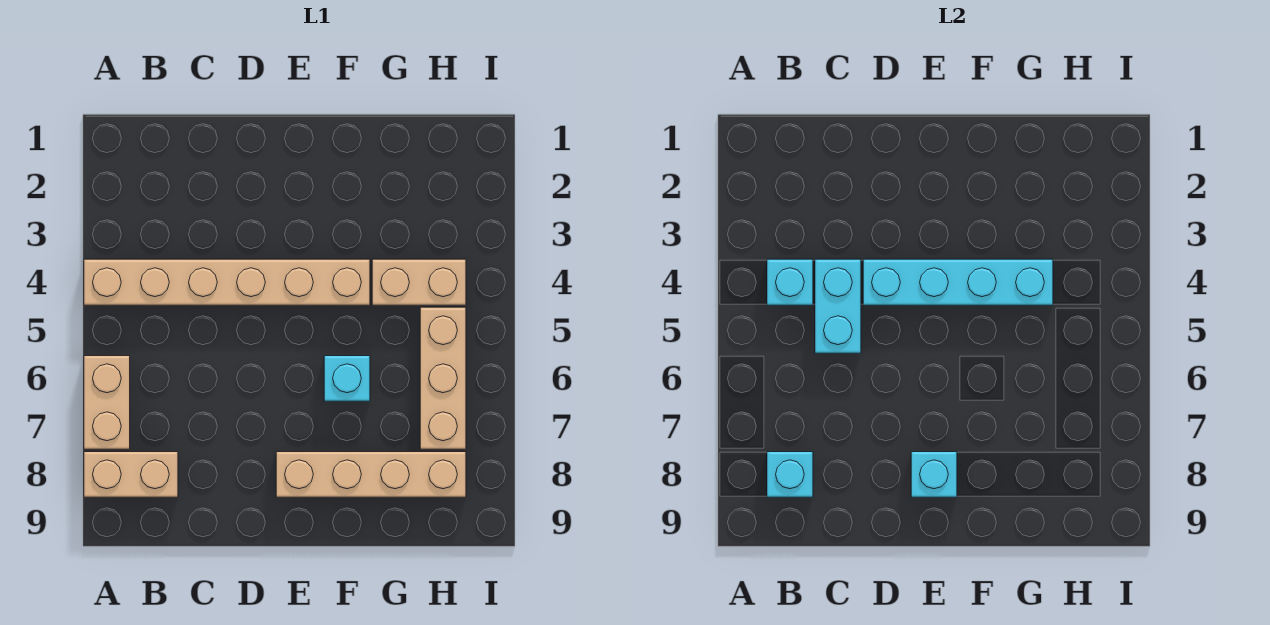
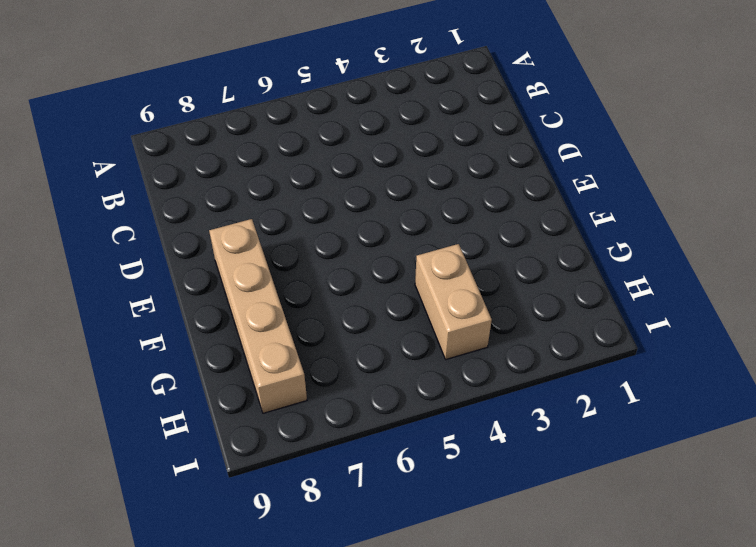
none -> tan brick A4:F4 level 1
none -> tan brick A6:A7 level 1
none -> tan brick A8:B8 level 1

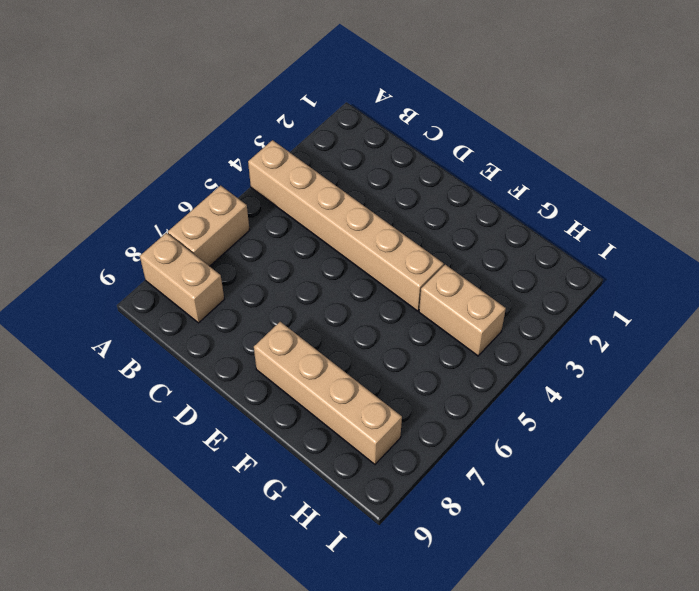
none -> cyan brick F6 level 1
none -> tan brick H5:H7 level 1
none -> cyan brick B4 level 2

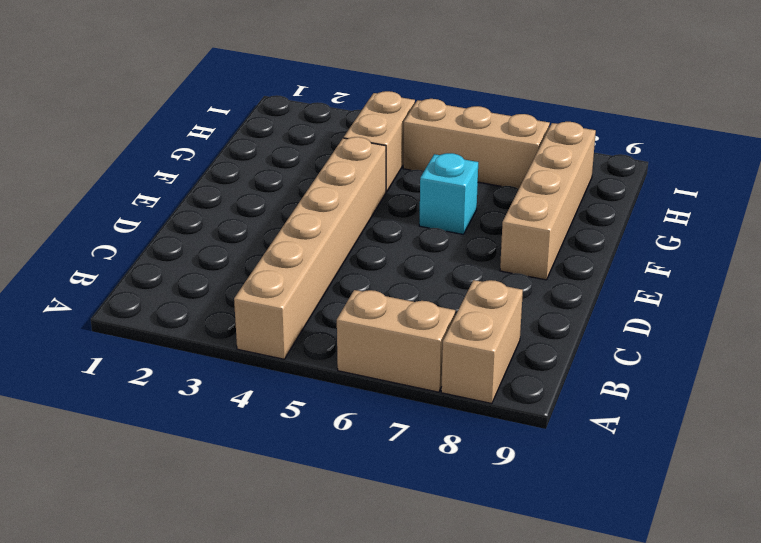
none -> cyan brick B4 level 2
none -> cyan brick B8 level 2
none -> cyan brick C4:C5 level 2

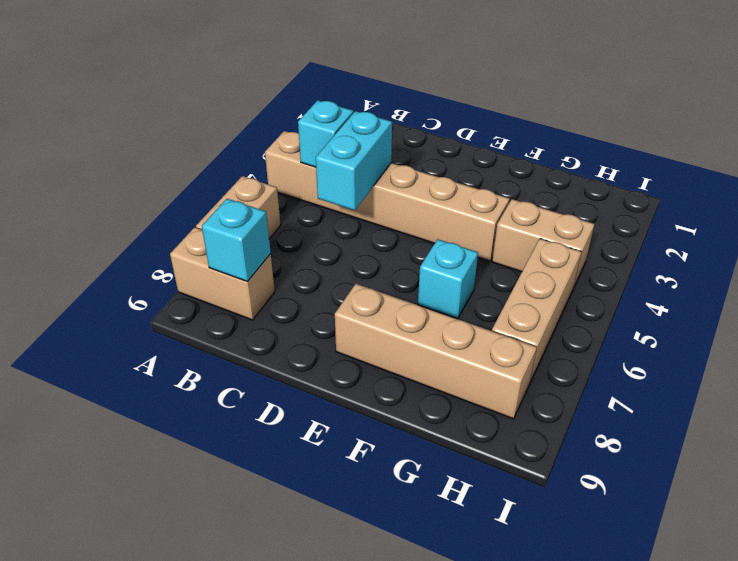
none -> cyan brick D4:G4 level 2
none -> cyan brick E8 level 2

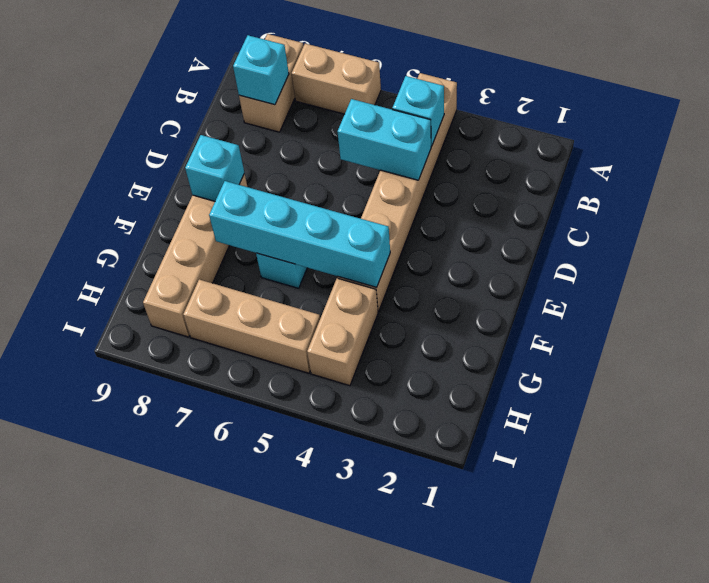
cyan brick F4:F7 level 2 -> cyan brick D4:G4 level 2

